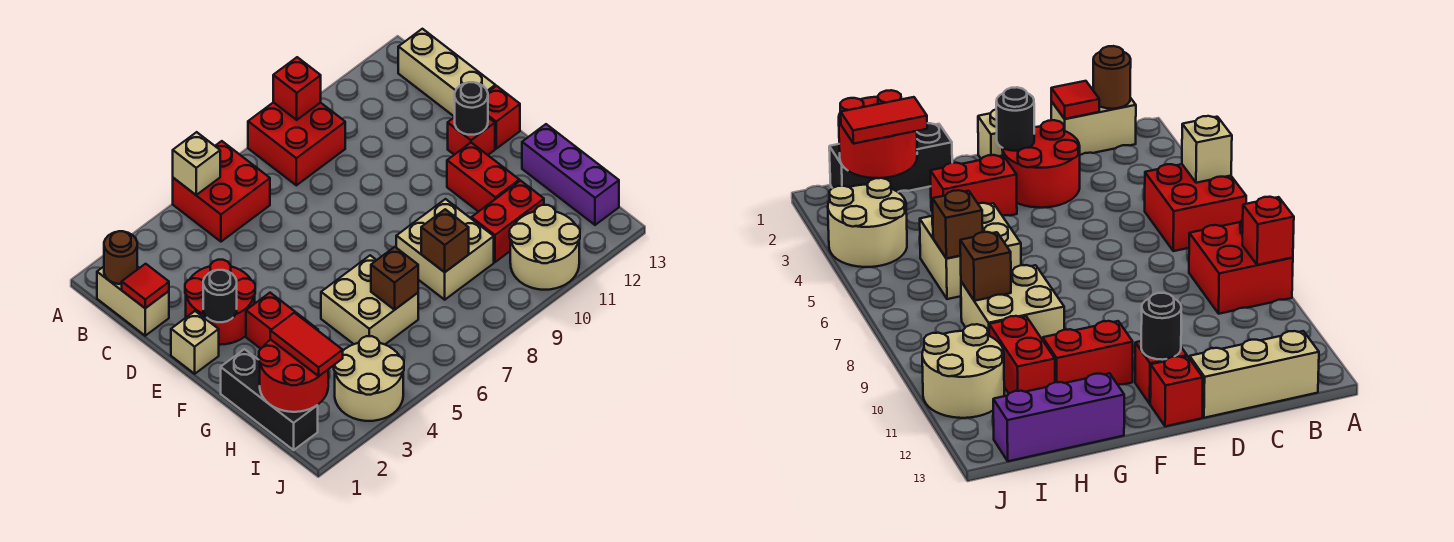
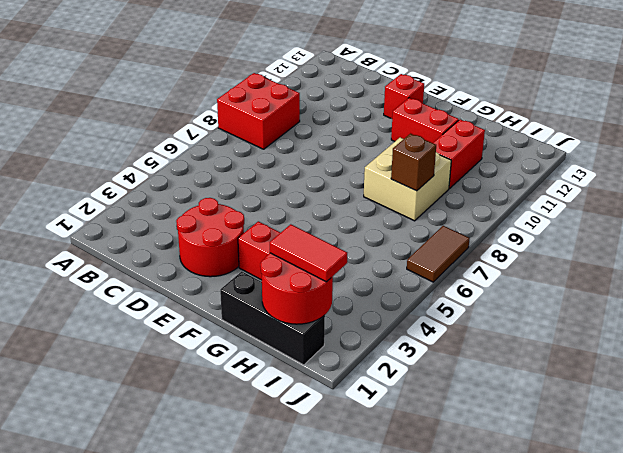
brown tile J6:J7 level 1 -> none
none -> red brick A5:B6 level 1
none -> tan brick B1:C1 level 1
none -> tan brick B13:D13 level 1

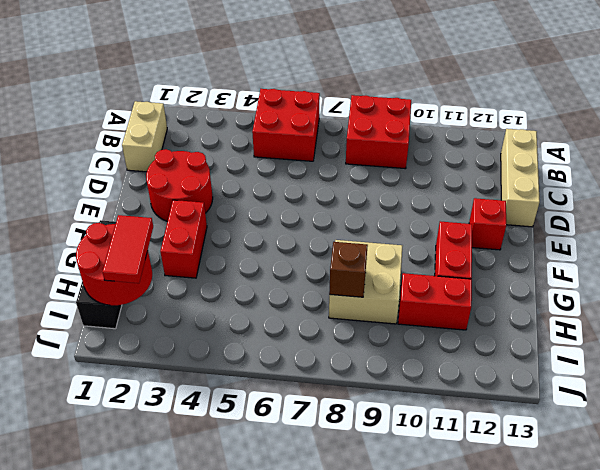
none -> tan brick E1 level 1
none -> red brick E13 level 1
none -> tan brick G5:H6 level 1

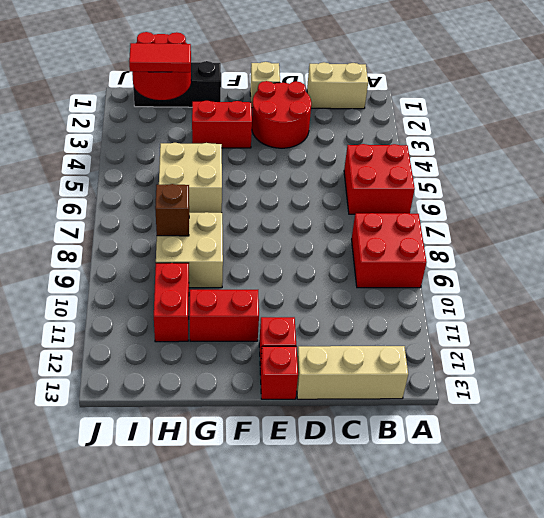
none -> purple brick G13:I13 level 1
none -> tan round brick I3:J4 level 1
none -> tan round brick I10:J11 level 1

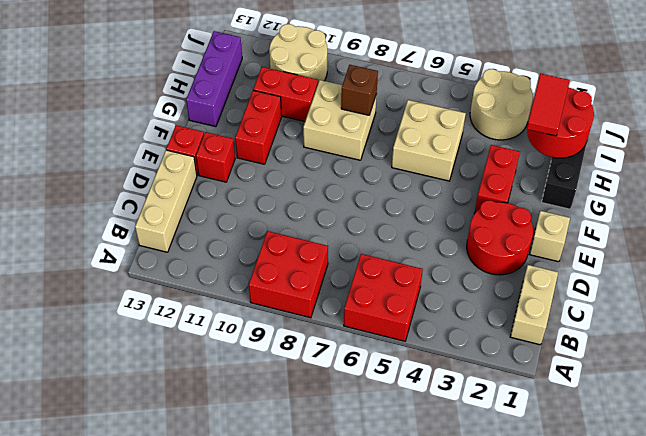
none -> tan brick A5 level 2
none -> red brick A9 level 2
none -> brown round brick B1 level 2

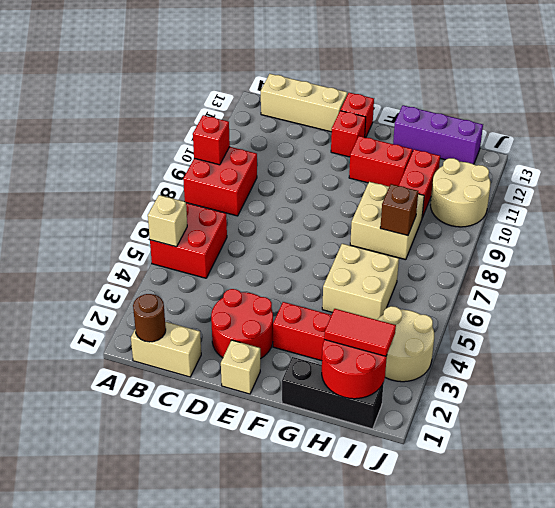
none -> red tile C1 level 2
none -> black round brick E2 level 2
none -> black round brick E12 level 2

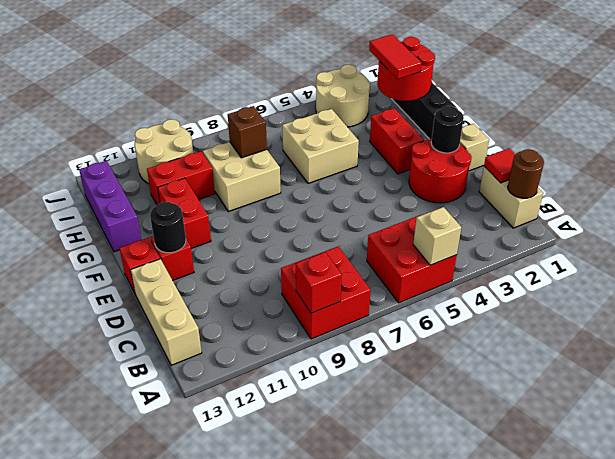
none -> brown brick H6 level 2

